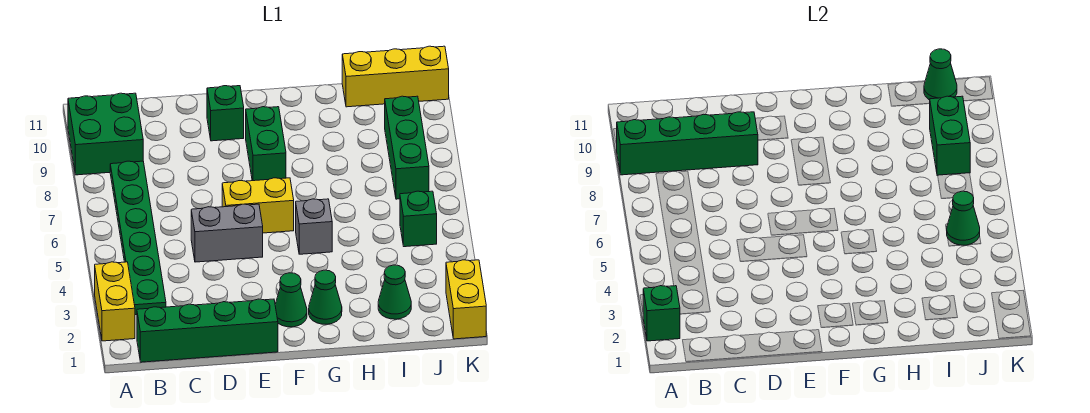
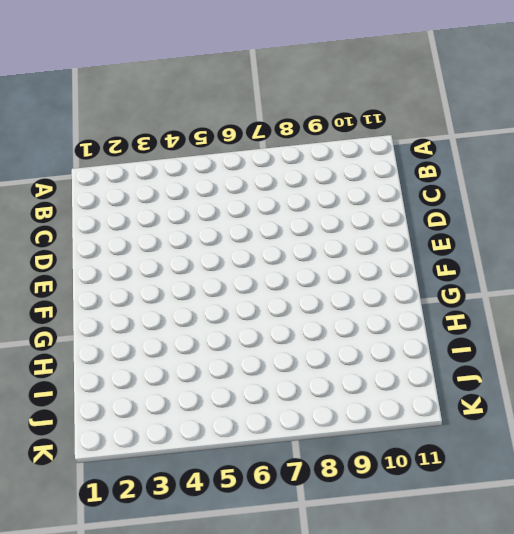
none -> yellow brick A2:A3 level 1
none -> green brick A9:B10 level 1
none -> green brick B1:E1 level 1

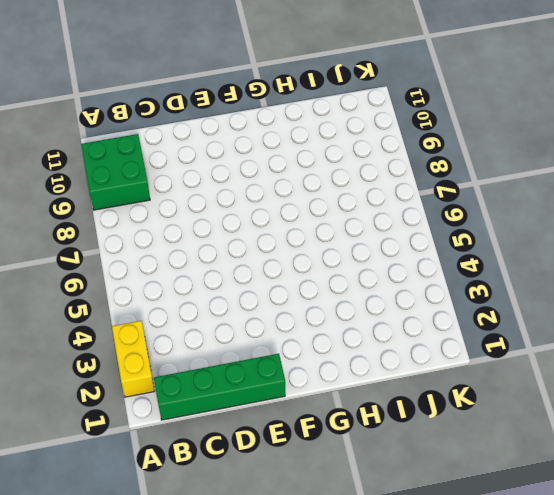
none -> green plate B3:B8 level 1
none -> grey brick D5:E5 level 1
none -> yellow brick E6:F6 level 1

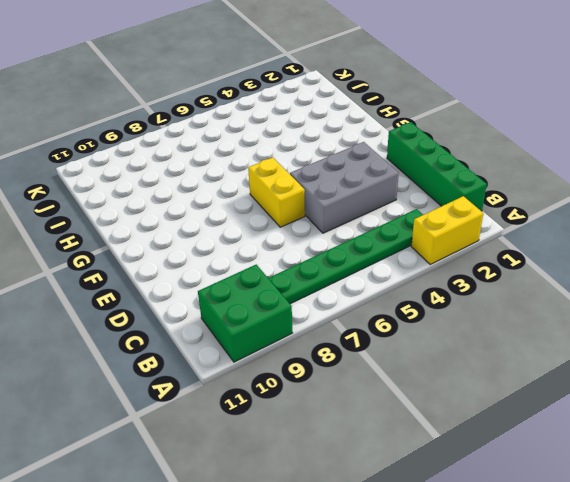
grey brick D3:E5 level 1 -> grey brick D5:E5 level 1
none -> green brick E10 level 1
none -> green cone F2 level 1
none -> green brick F8:F9 level 1

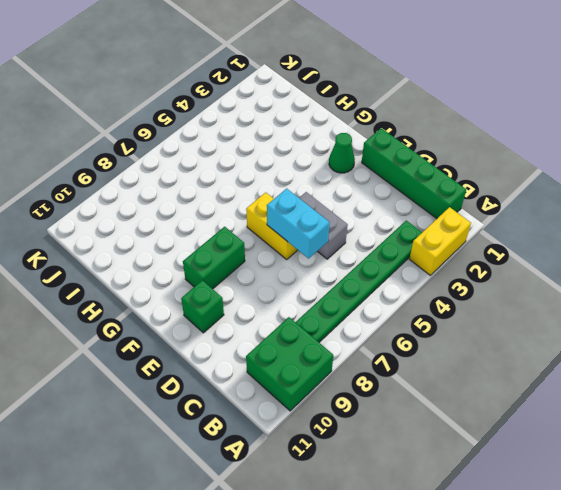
cyan brick D6:E6 level 2 -> none
none -> green cone G2 level 1
none -> grey brick G5 level 1
none -> green cone I2 level 1

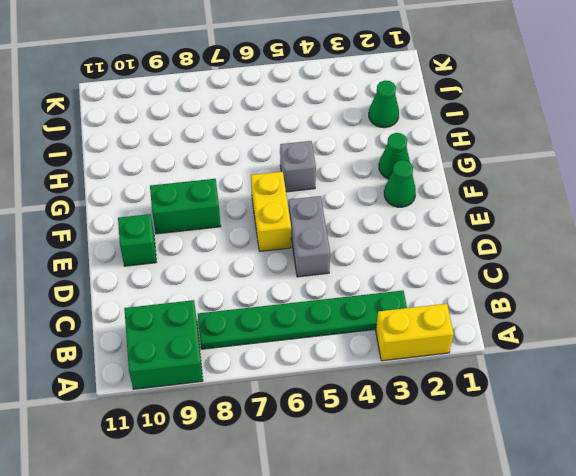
none -> green brick B1:E1 level 1
none -> yellow brick I11:K11 level 1
none -> green brick J5 level 1

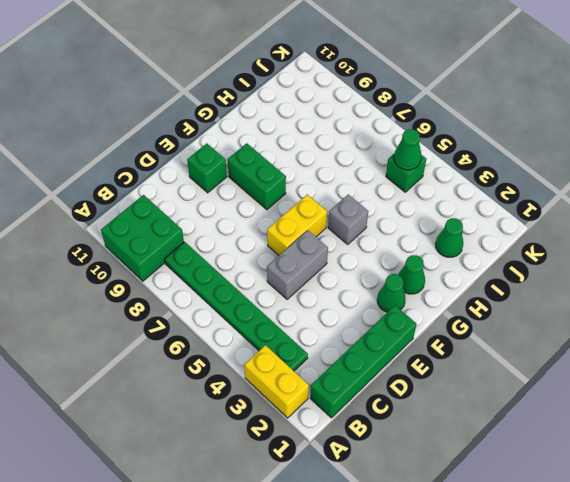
none -> yellow brick I11:K11 level 1
none -> green brick J7:J9 level 1
none -> yellow brick K1:K2 level 1

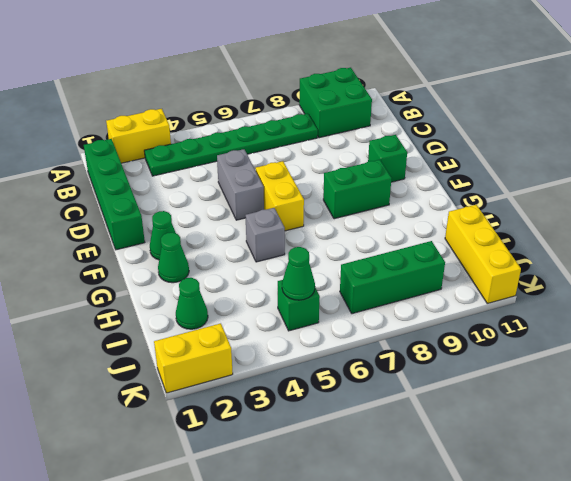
none -> green brick A2 level 2
none -> green brick A9:D9 level 2
none -> green brick J8:J9 level 2

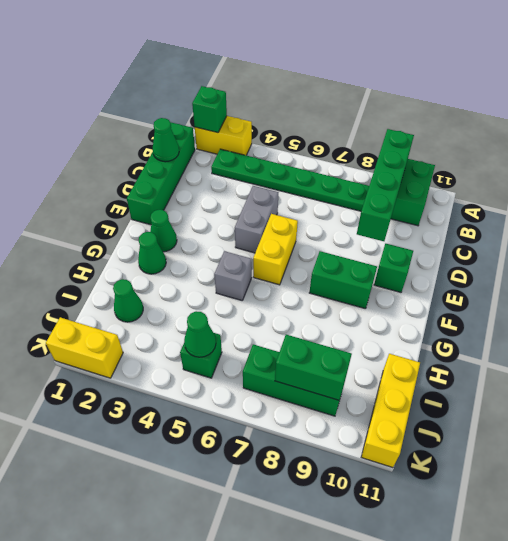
green cone C1 level 2 -> green cone J11 level 2

